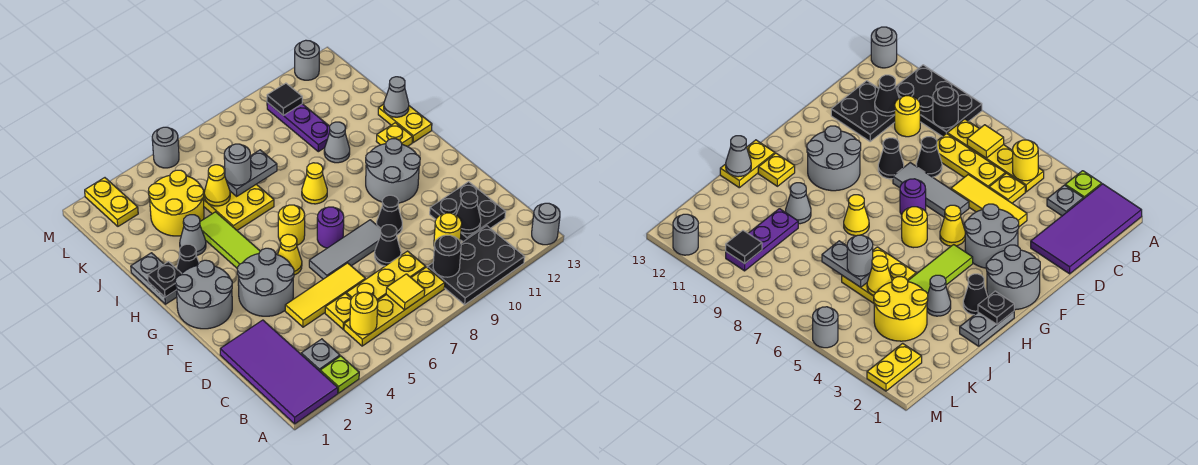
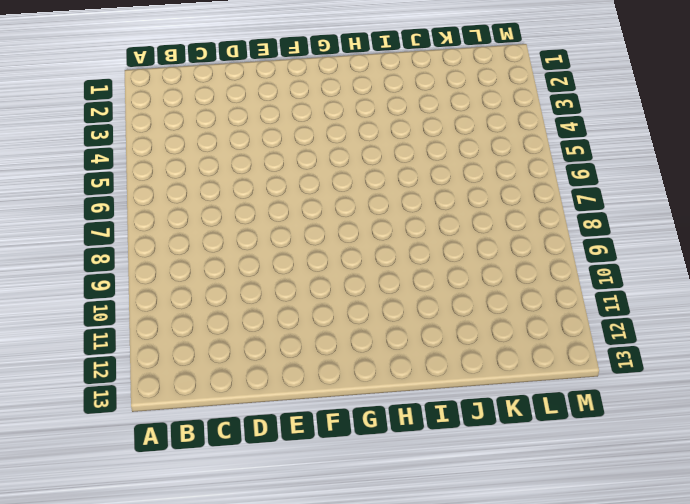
none -> purple tile A1:D2 level 1
none -> lime plate A3 level 1
none -> black plate A9:B11 level 1
none -> grey round brick A13 level 1

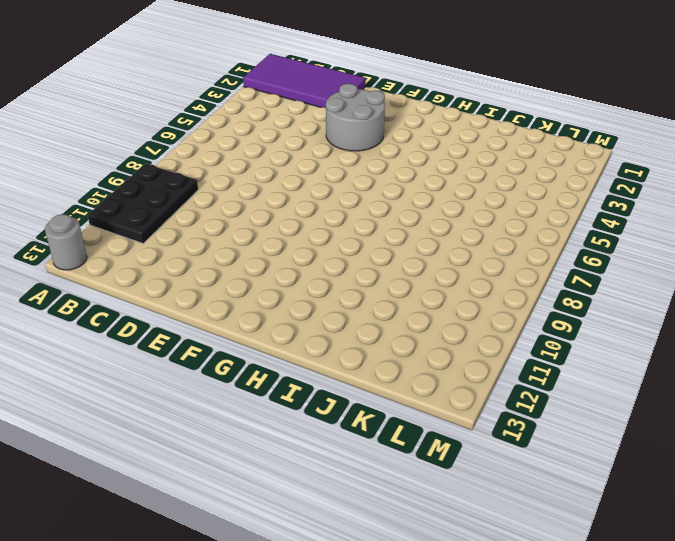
none -> lime plate A3 level 1
none -> grey plate B3 level 1
none -> yellow plate B5:B8 level 1
none -> yellow plate C5 level 1

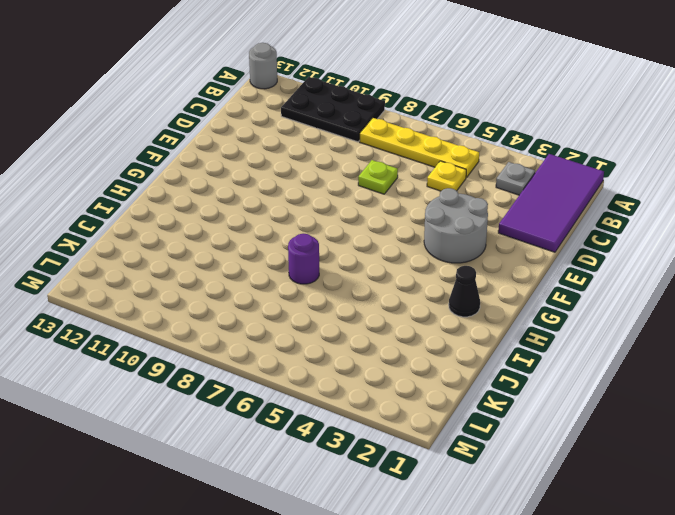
lime plate D7 level 1 -> lime plate A3 level 1
purple round brick I7 level 1 -> purple round brick F7 level 1
none -> yellow plate C6:C8 level 1
none -> yellow round brick C10 level 1
none -> black plate C11:D12 level 1
none -> yellow tile D4:D6 level 1

